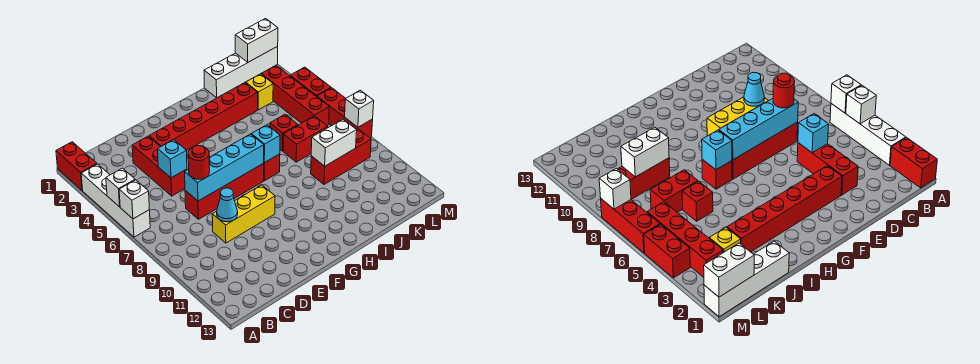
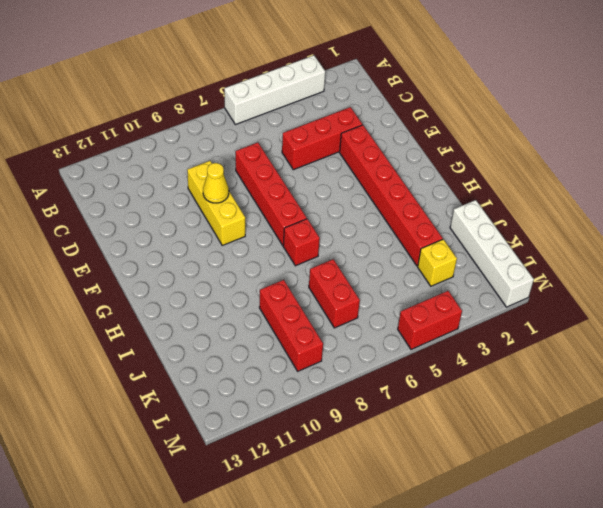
yellow cone E9 level 2 -> none
none -> red brick A1:A2 level 1
none -> red brick J6 level 1
none -> red brick L3:L6 level 1

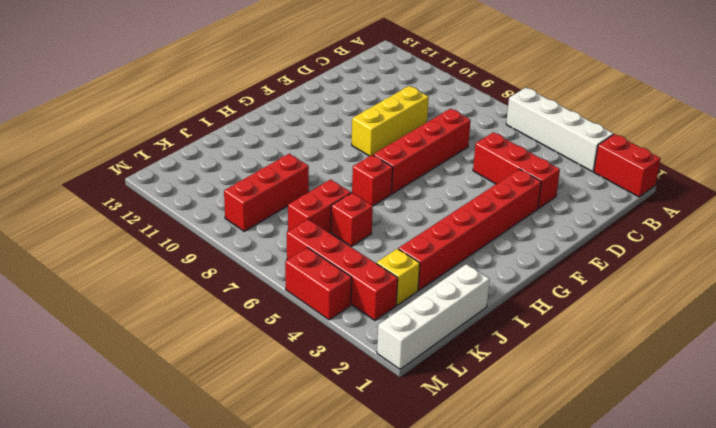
none -> red brick M6:M8 level 1
none -> white brick A5 level 2
none -> white brick A6 level 2

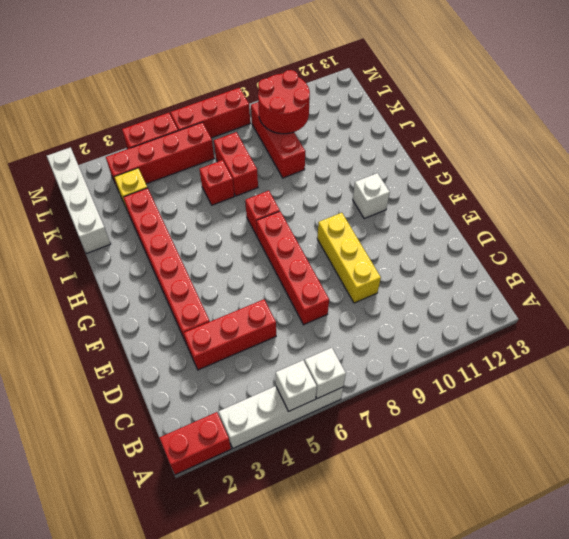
white brick G11 level 1 -> white brick M8 level 2
red round brick K9:L10 level 2 -> white brick J9:K9 level 2
none -> cyan brick D5 level 2
none -> cyan brick D7:G7 level 2
none -> cyan cone D9 level 2

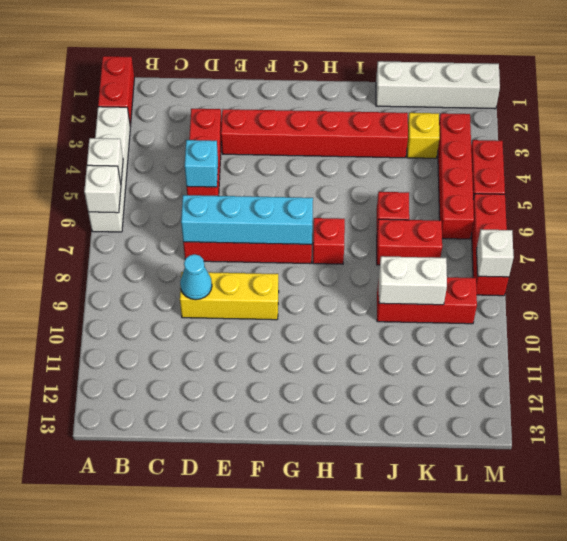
none -> cyan brick H7 level 2
none -> white brick L1:M1 level 2
none -> red round brick D7 level 3

